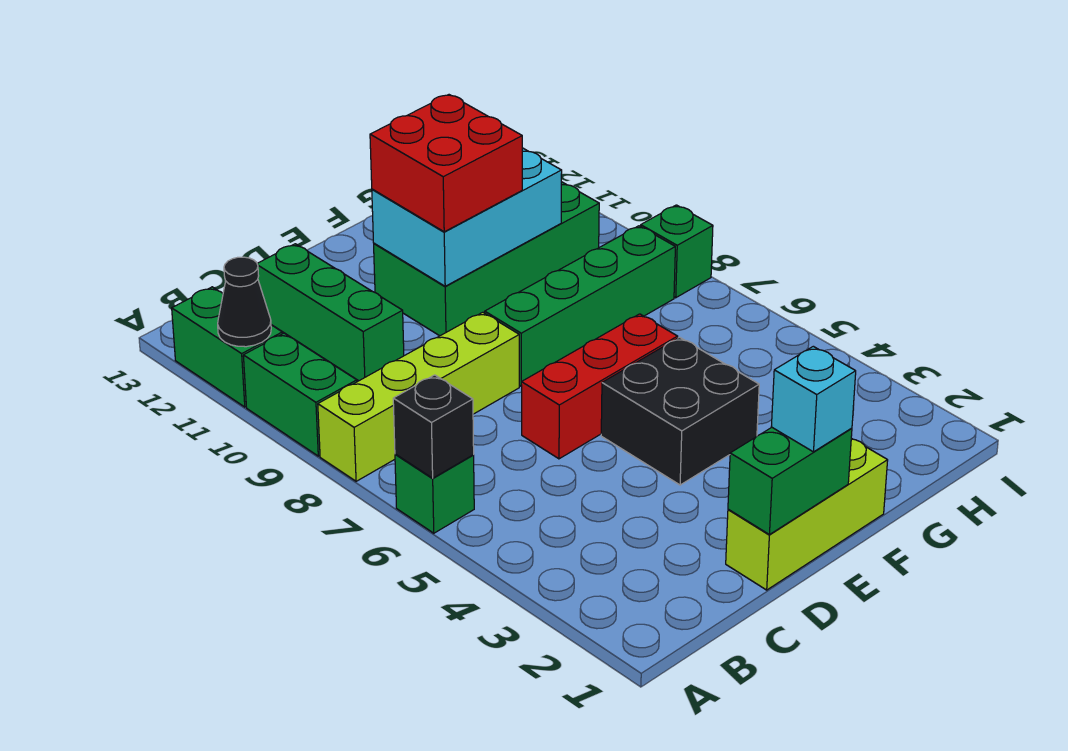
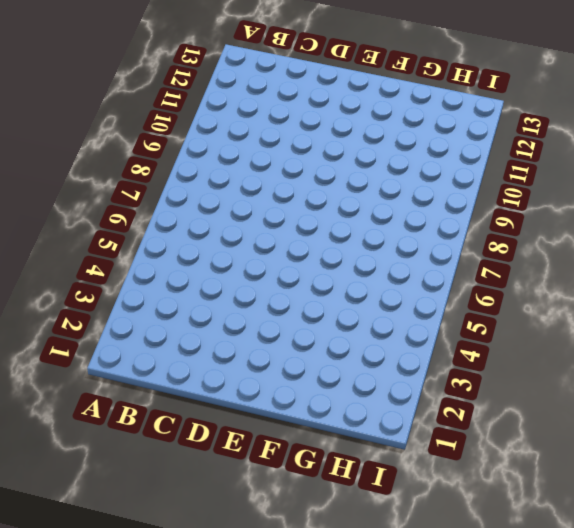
none -> green brick A6 level 1
none -> lime brick A8:D8 level 1
none -> green brick A9:A10 level 1

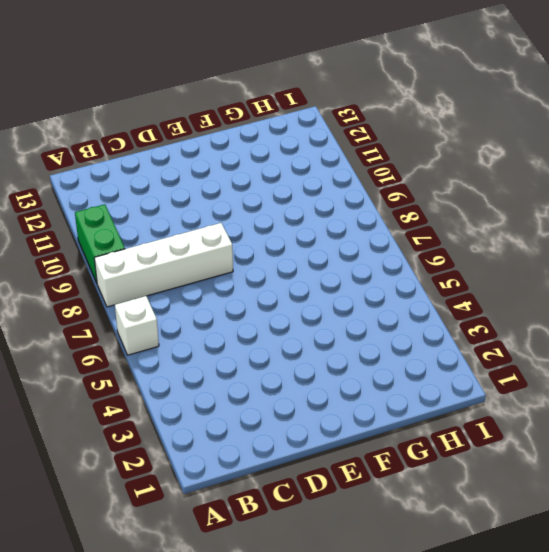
white brick A6 level 1 -> green brick A6 level 1
white brick A8:D8 level 1 -> lime brick A8:D8 level 1
none -> green brick A11:A12 level 1
none -> green brick C10:C12 level 1
none -> lime brick D1:F1 level 1

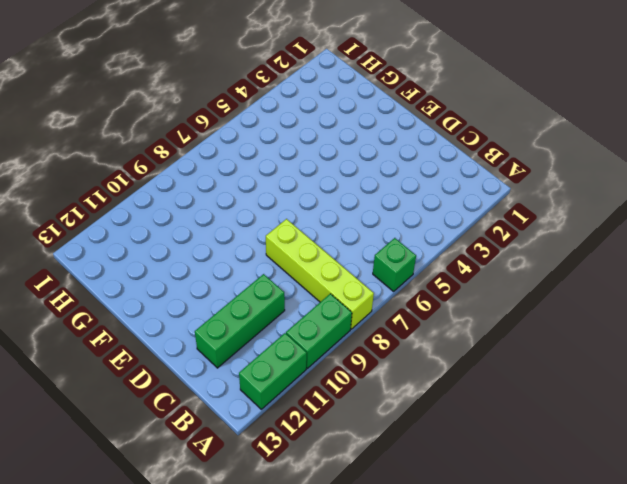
none -> lime brick D1:F1 level 1
none -> red brick D6:F6 level 1
none -> black brick E4:F5 level 1

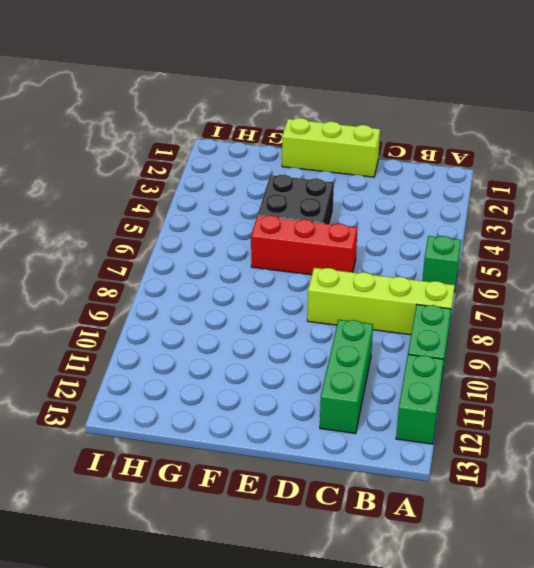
none -> green brick E8:H8 level 1
none -> green brick E10:H11 level 1
none -> green brick I8 level 1

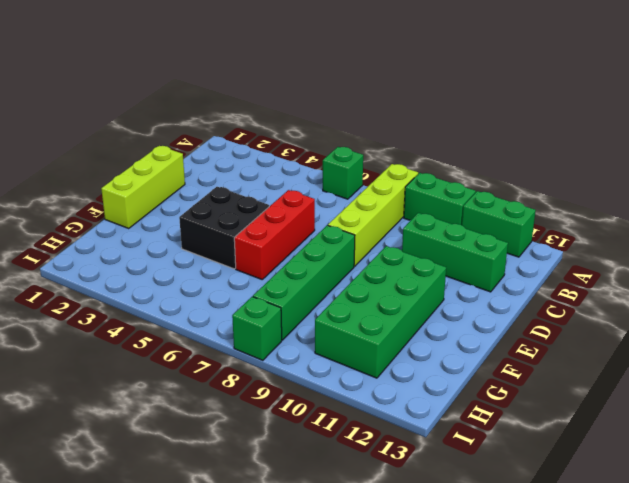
none -> black brick A6 level 2
none -> black cone A11 level 2
none -> green brick D1:E1 level 2

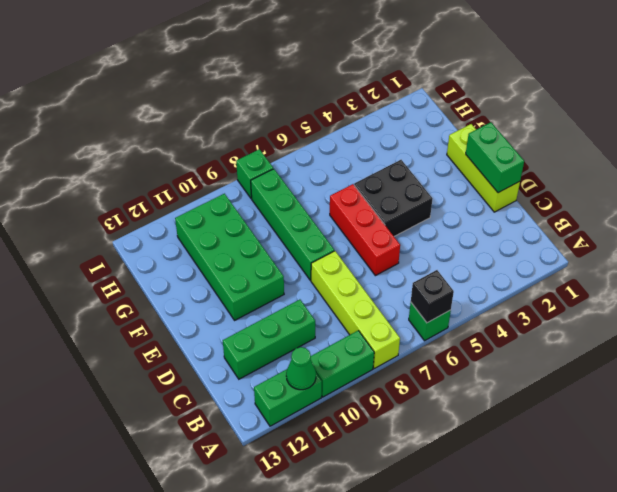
green cone A11 level 2 -> black cone A11 level 2
none -> cyan brick E10:G11 level 2
none -> cyan brick E1 level 3
none -> red brick E10:F11 level 3

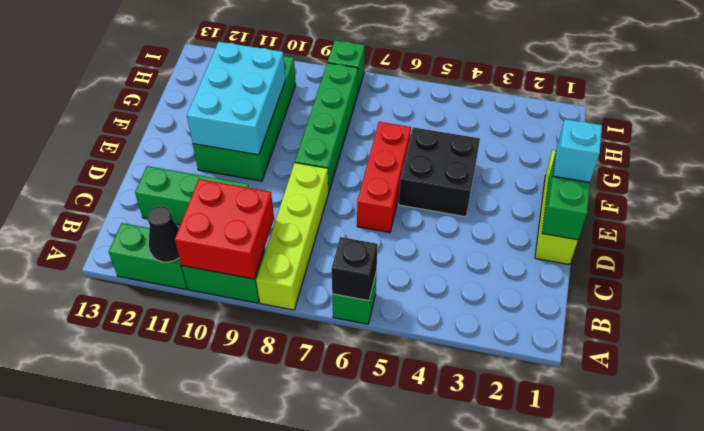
red brick A9:B10 level 2 -> red brick E10:F11 level 3

